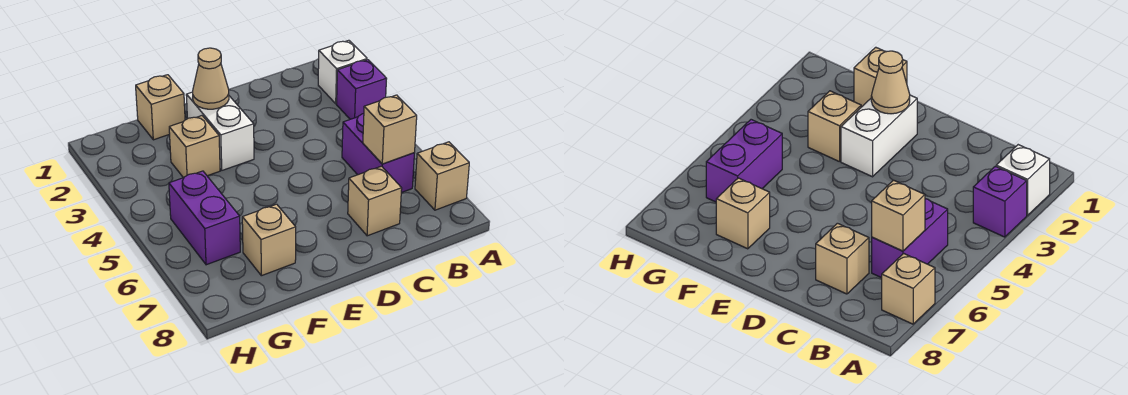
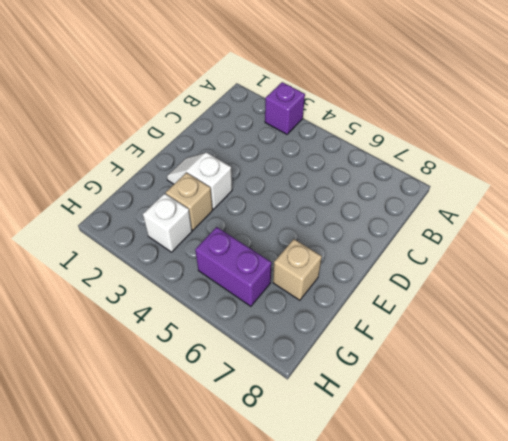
white slope E2:E3 level 1 top 3 -> white brick E2:E3 level 1
white brick G3 level 1 -> white brick A2 level 1
none -> tan brick A7 level 1
none -> purple brick B5:B6 level 1
none -> tan brick C7 level 1

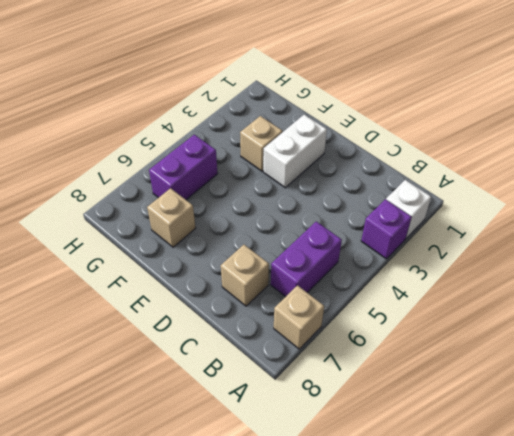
none -> tan brick F1 level 1
none -> tan brick B6 level 2
none -> tan cone E2 level 2

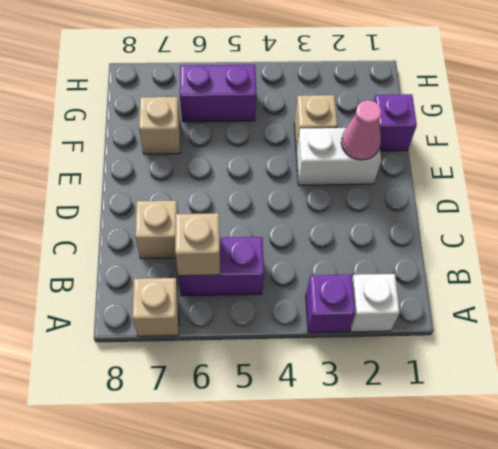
pink cone E2 level 2 -> tan cone E2 level 2
purple brick F1 level 1 -> tan brick F1 level 1

